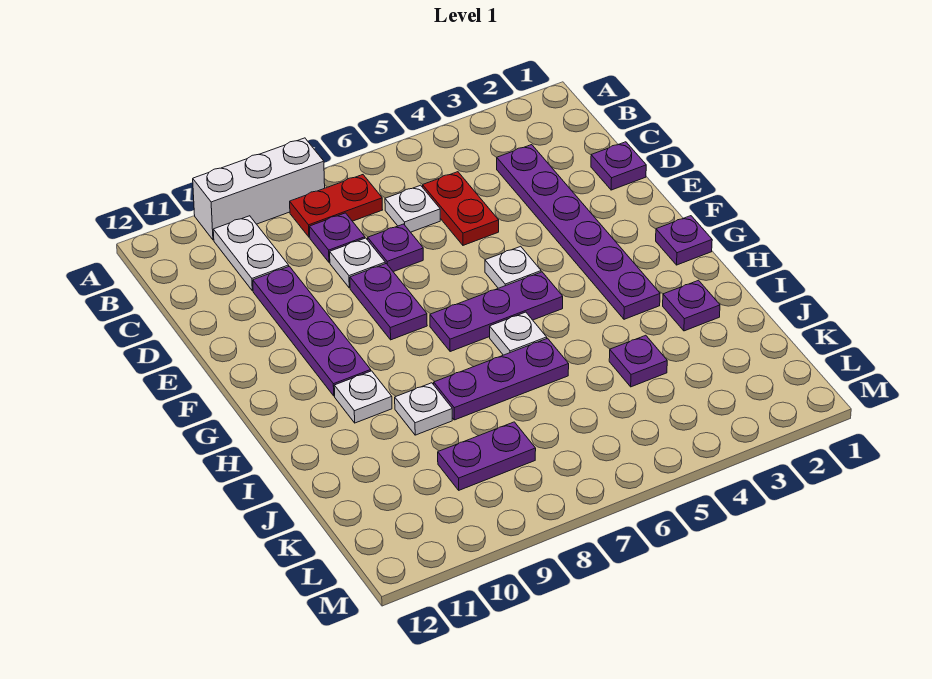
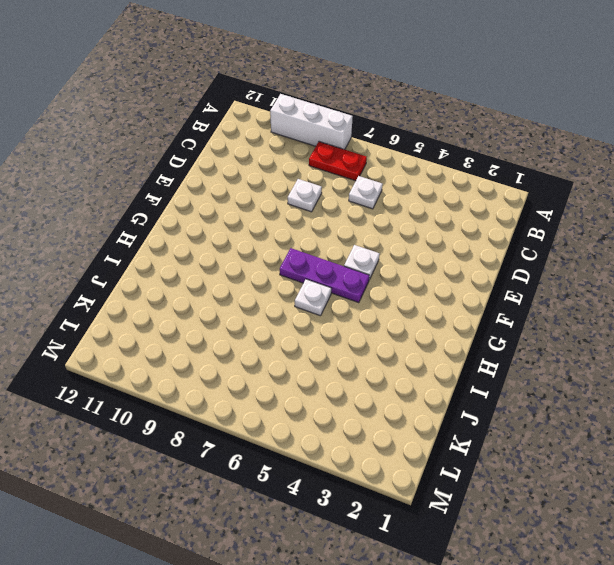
none -> white plate B10:C10 level 1
none -> purple plate C3:H3 level 1
none -> red plate C5:D5 level 1

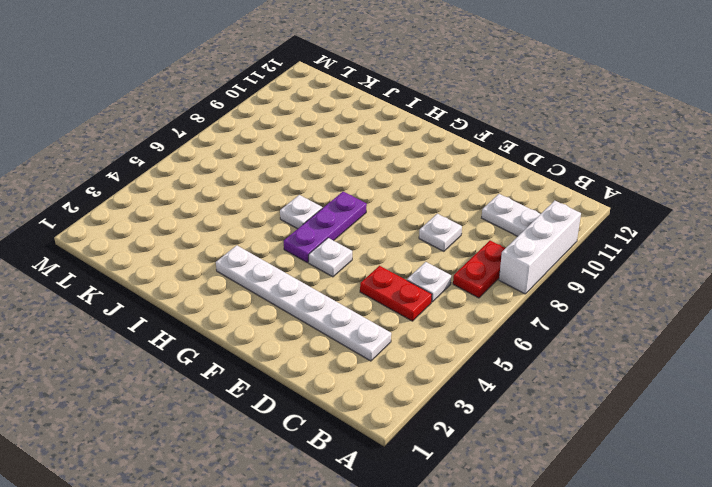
white plate C3:H3 level 1 -> purple plate C3:H3 level 1
none -> purple plate C8 level 1
none -> purple plate D1 level 1
none -> purple plate D7 level 1

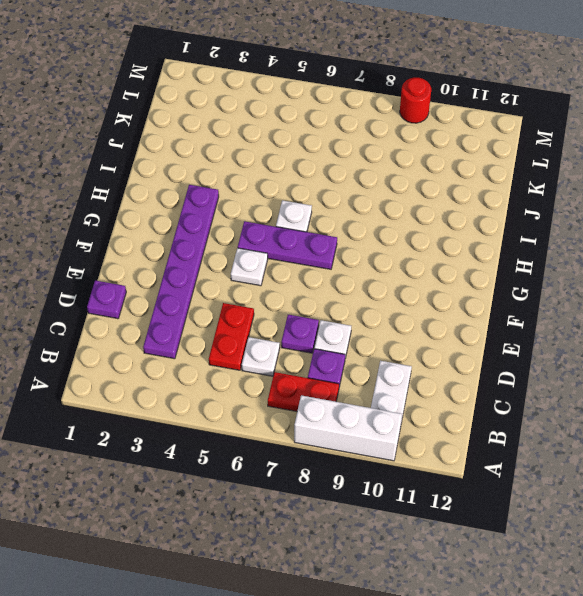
red round brick M9 level 1 -> none
none -> purple plate D10:G10 level 1
none -> purple plate E8:F8 level 1
none -> purple plate G1 level 1

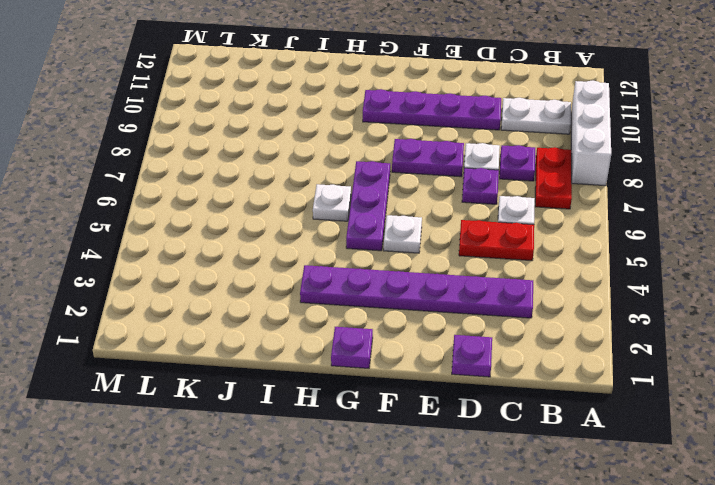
none -> white plate H10 level 1
none -> purple plate I2 level 1
none -> purple plate I6:I8 level 1

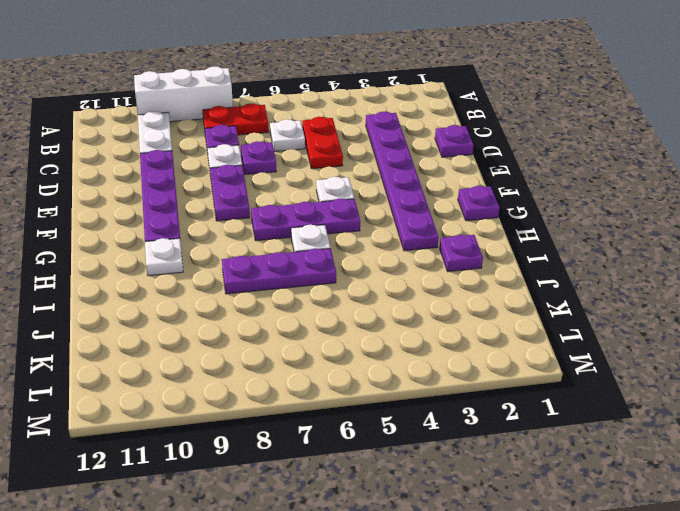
none -> white plate I9 level 1
none -> purple plate J4 level 1
none -> purple plate K8:K9 level 1

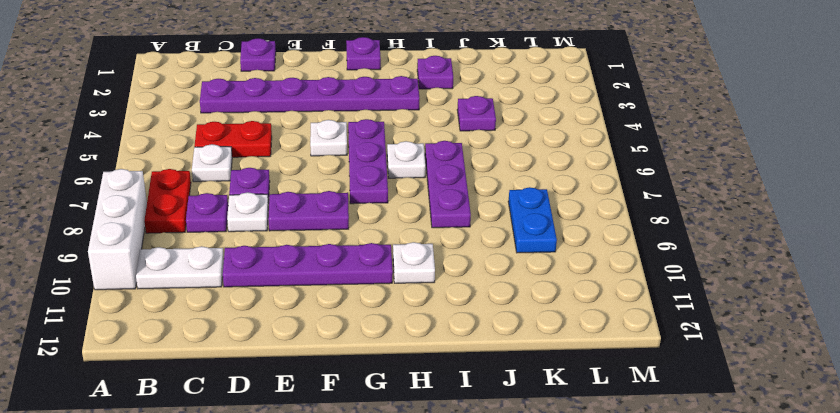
blue plate K8:K9 level 1 -> purple plate K8:K9 level 1
none -> white plate I9 level 1

